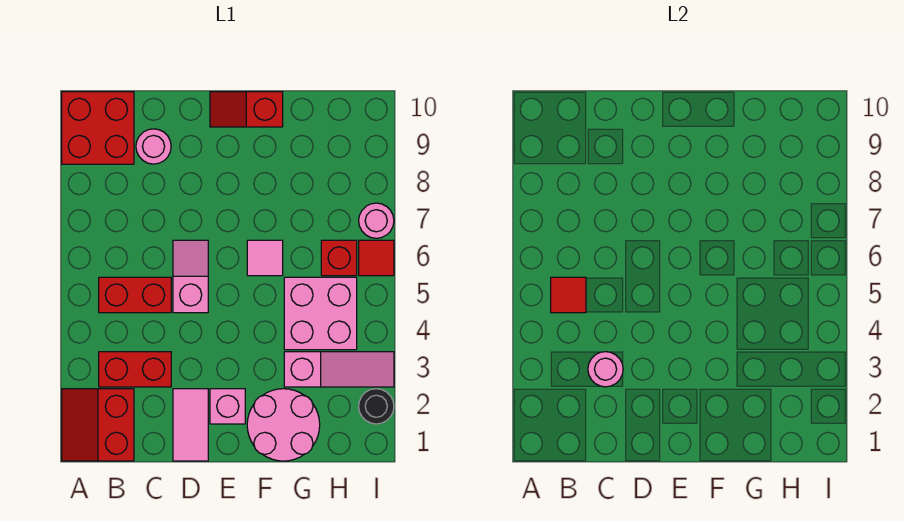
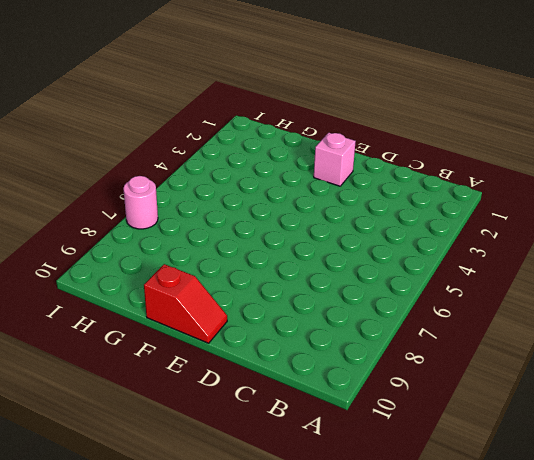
none -> red slope A1:B2 level 1 top B
none -> red brick A9:B10 level 1
none -> red brick B3:C3 level 1

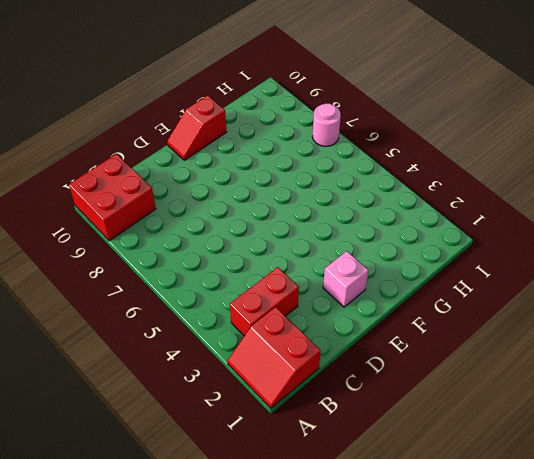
none -> red brick B5:C5 level 1
none -> pink round brick C9 level 1
none -> pink tile D1:D2 level 1

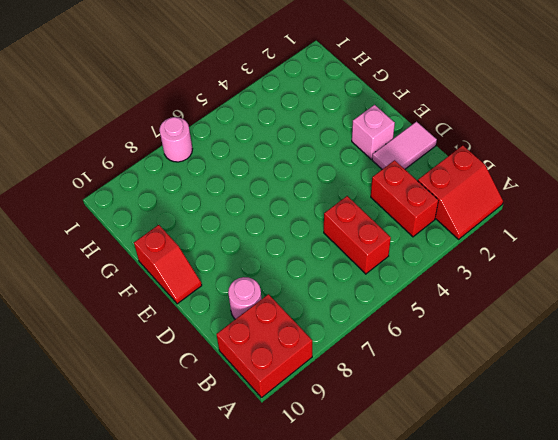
none -> pink slope D5:D6 level 1 top 5
none -> pink round brick F1:G2 level 1
none -> pink tile F6 level 1

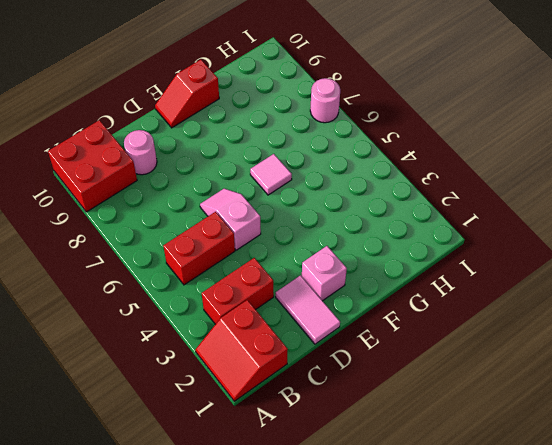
none -> pink round brick F1:G2 level 1
none -> pink slope G3:I3 level 1 top G
none -> pink brick G4:H5 level 1

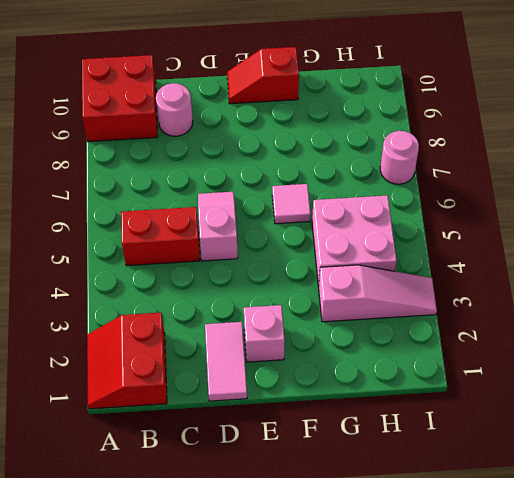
none -> red brick B3:C3 level 1
none -> pink round brick F1:G2 level 1
none -> red brick H6 level 1

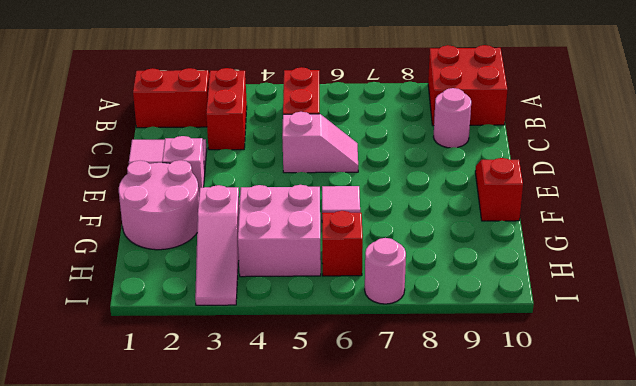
none -> black round brick I2 level 1
none -> red tile I6 level 1
none -> red tile B5 level 2

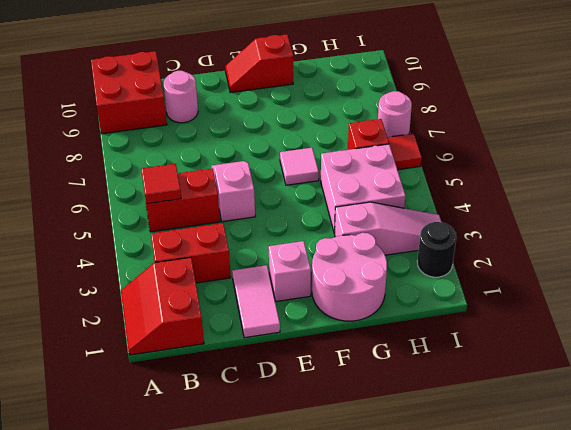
none -> pink round brick C3 level 2

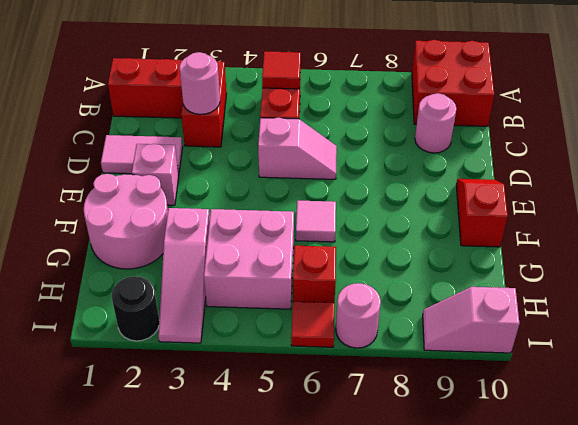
pink slope I9:I10 level 1 top 10 -> none

